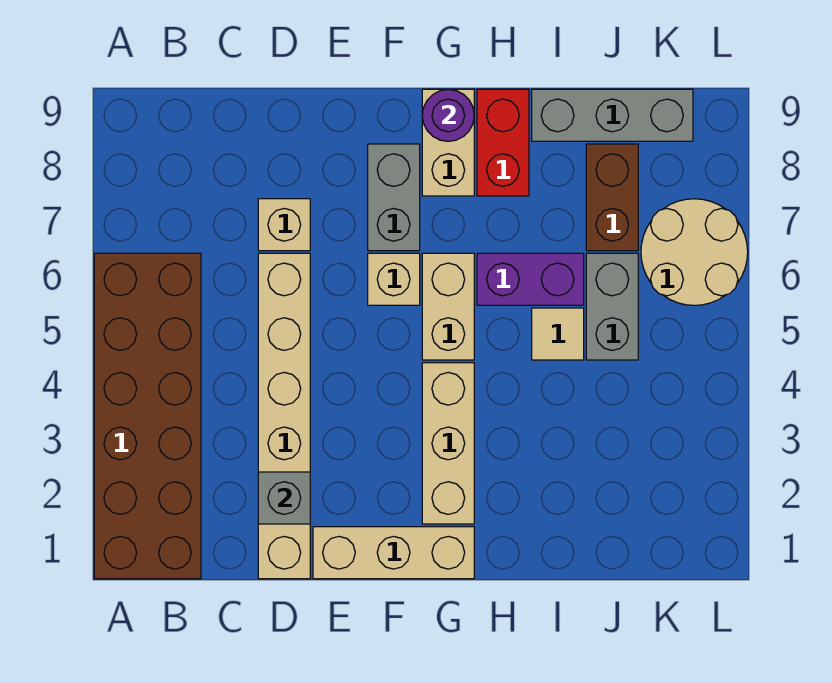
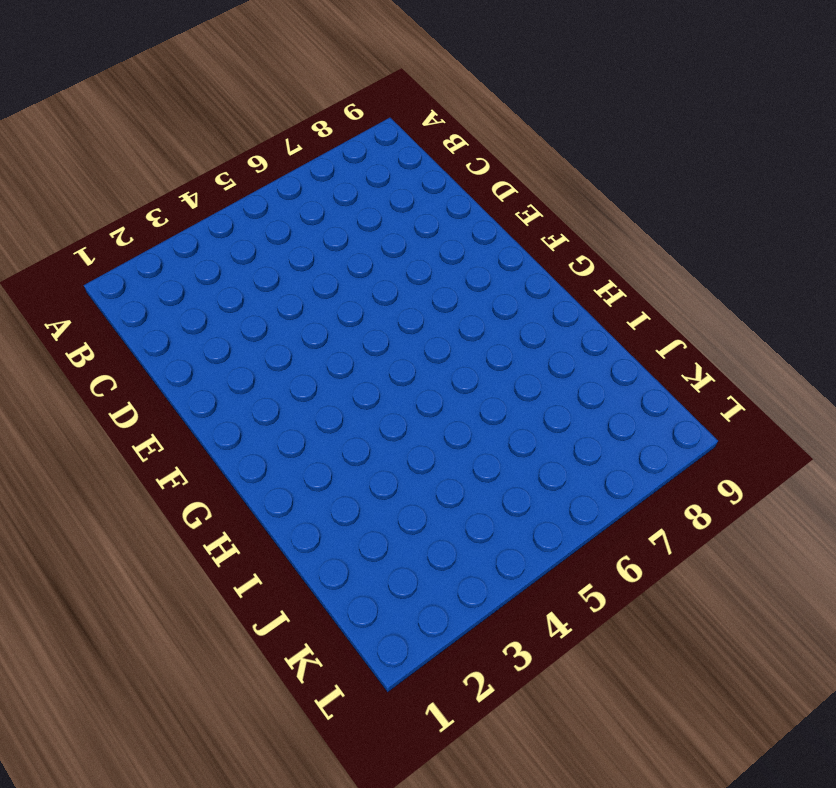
none -> brown brick A1:B6 level 1
none -> tan brick D1:D6 level 1
none -> tan brick D7 level 1

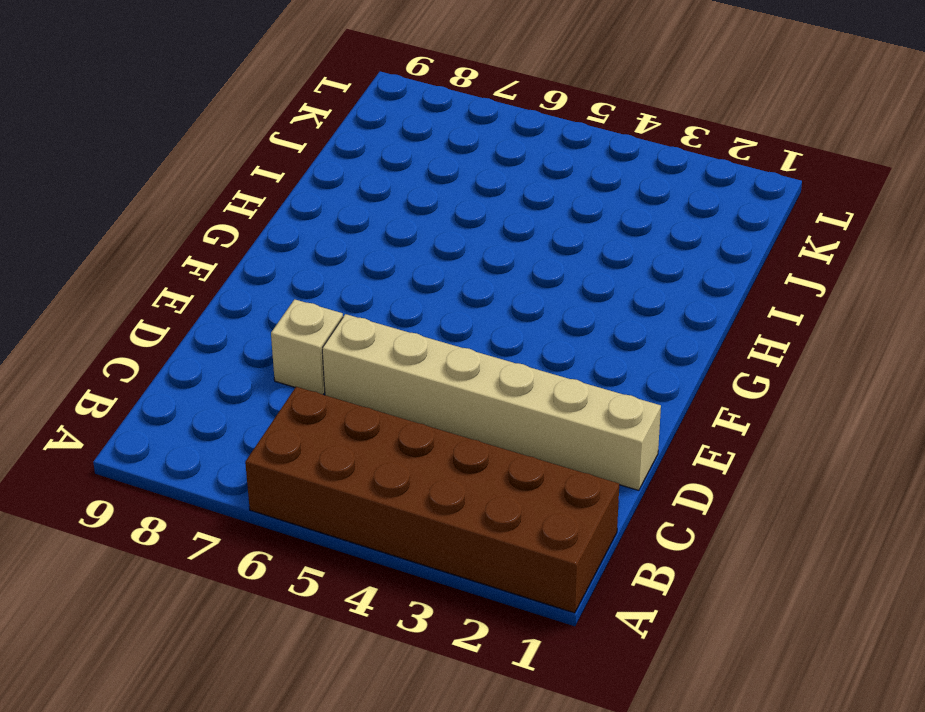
none -> tan brick E1:G1 level 1
none -> tan brick F6 level 1
none -> grey brick F7:F8 level 1

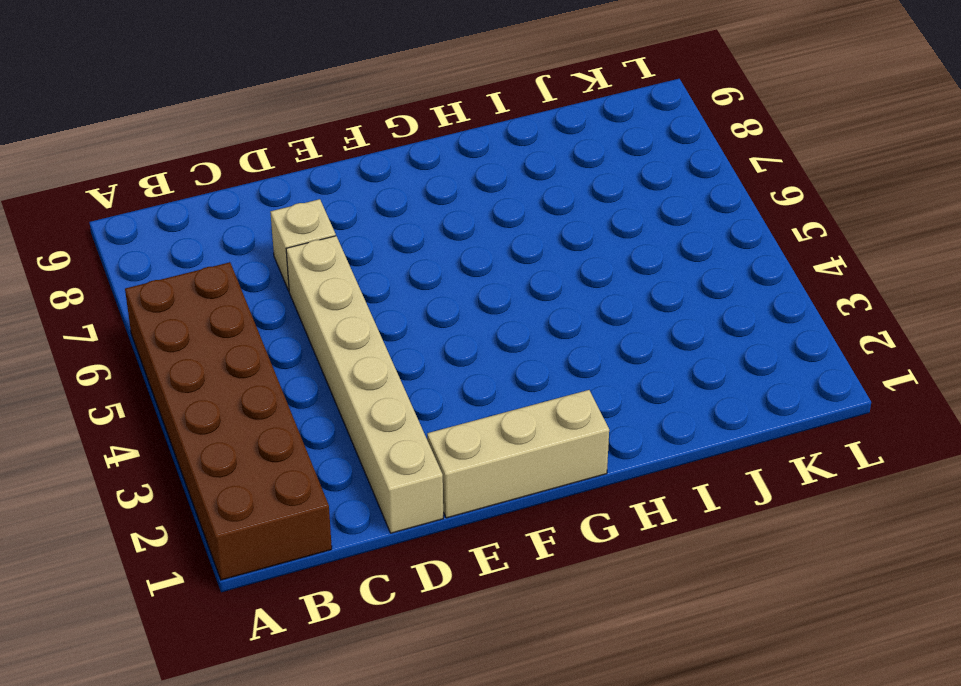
none -> tan brick F6 level 1
none -> grey brick F7:F8 level 1
none -> tan brick G2:G4 level 1

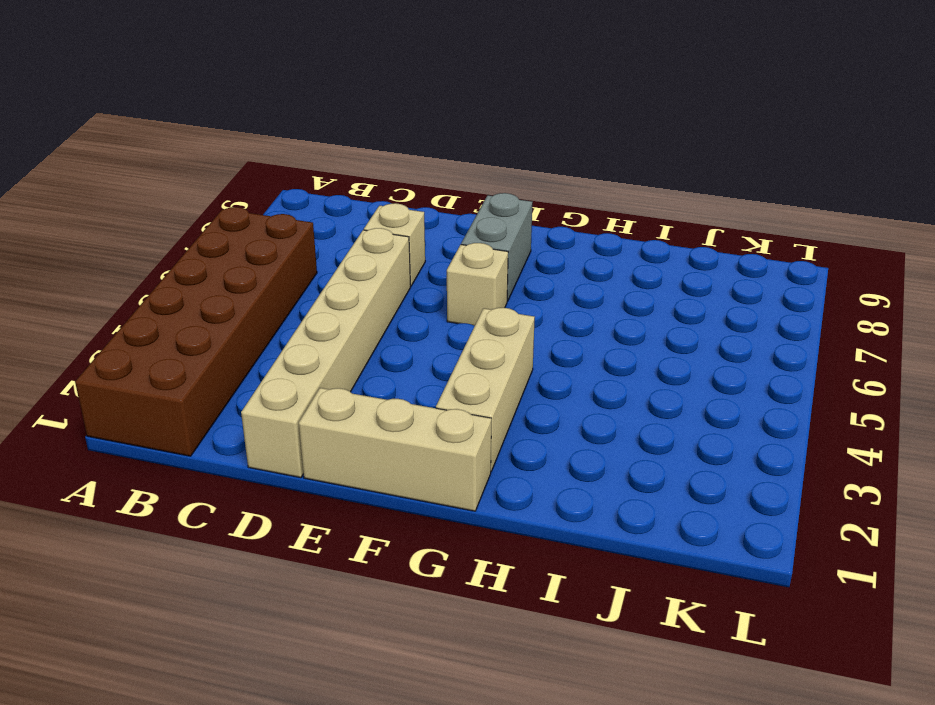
none -> tan brick G5:G6 level 1
none -> tan brick G8:G9 level 1
none -> purple brick H6:I6 level 1

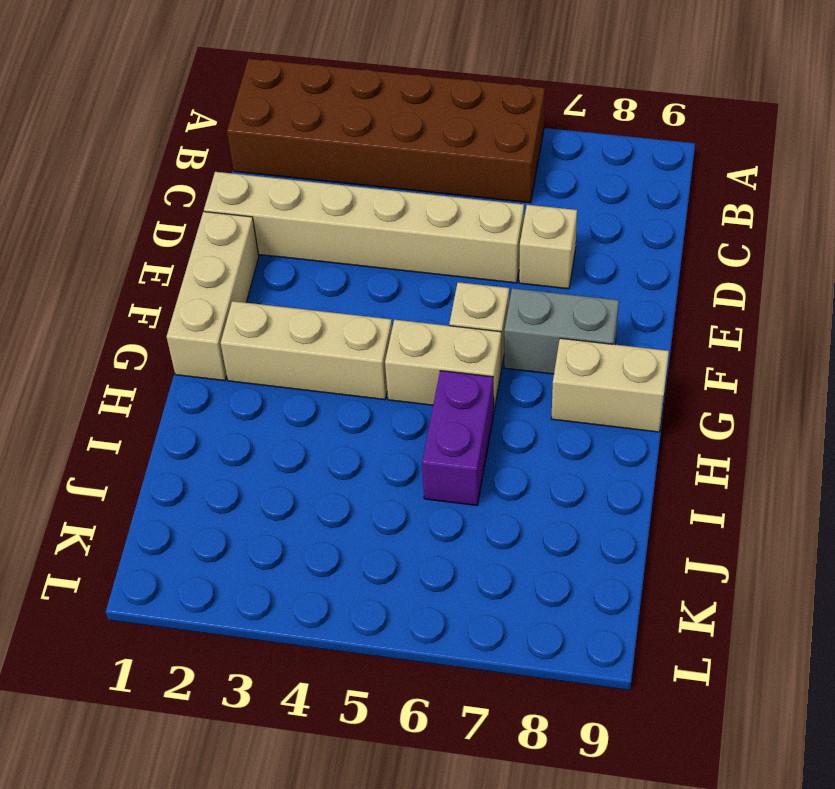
none -> red brick H8:H9 level 1
none -> tan tile I5 level 1
none -> grey brick I9:K9 level 1

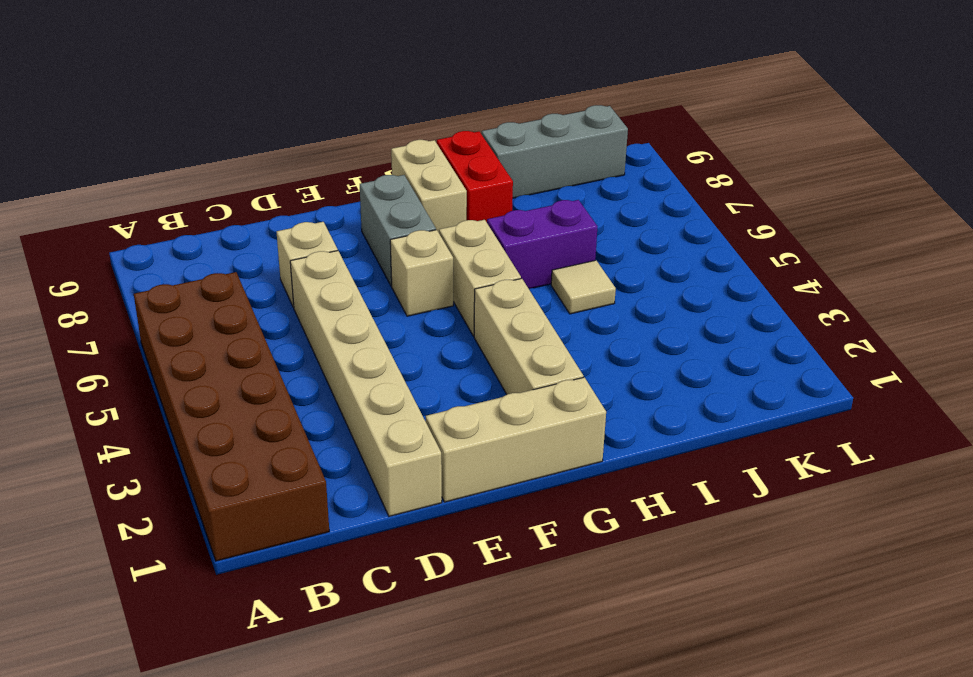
none -> grey brick J5:J6 level 1
none -> brown brick J7:J8 level 1
none -> tan round brick K6:L7 level 1

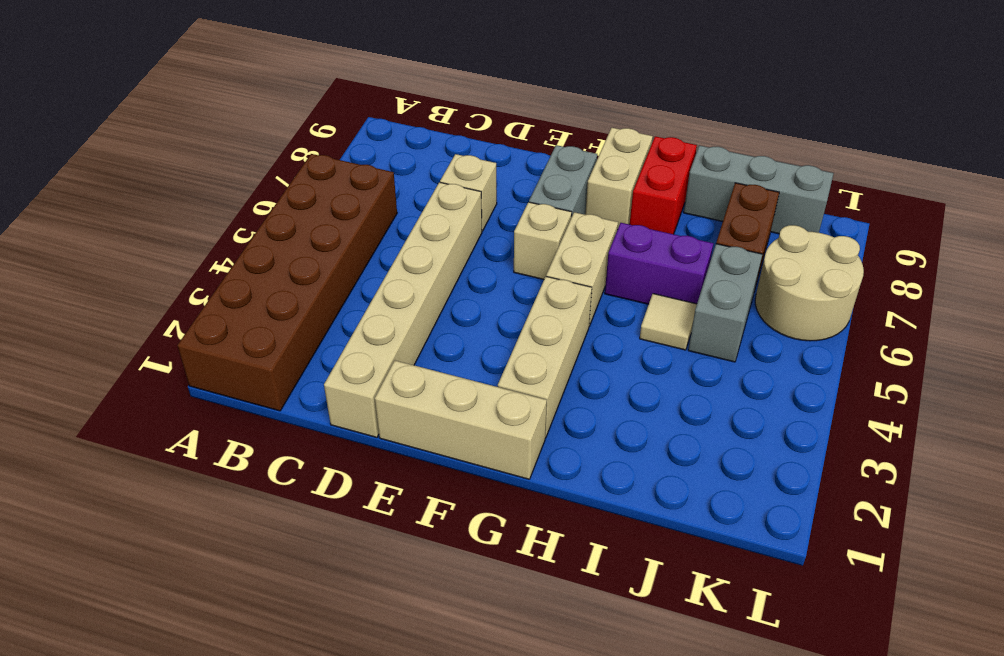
none -> grey brick D2 level 2
none -> purple round brick G9 level 2

